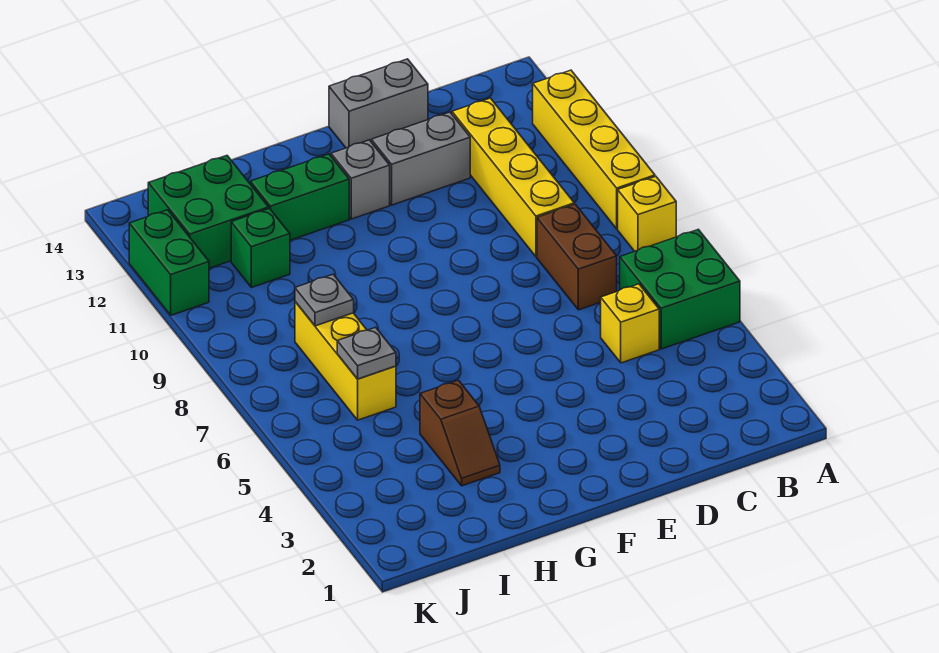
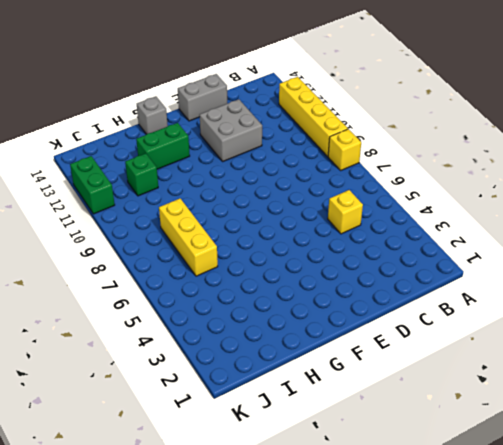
grey brick D11:E12 level 1 -> grey brick D12:E12 level 1
grey brick G14 level 1 -> grey brick F12 level 1
none -> green brick A5:B6 level 1
none -> brown brick C7:C8 level 1
none -> yellow brick C9:C12 level 1

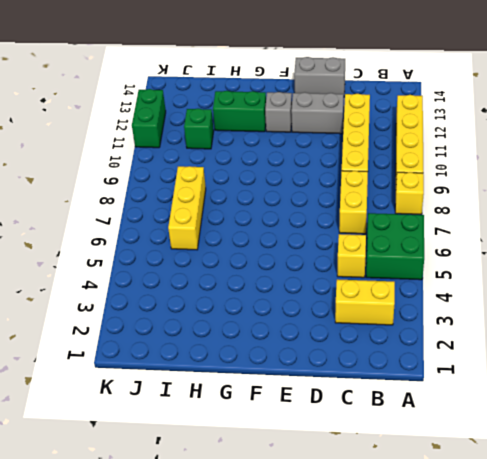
yellow brick B3:C3 level 1 -> none
yellow brick C7:C8 level 1 -> brown brick C7:C8 level 1
none -> brown slope H3:H4 level 1 top 4
none -> green brick I12:J13 level 1
none -> grey plate I6 level 2

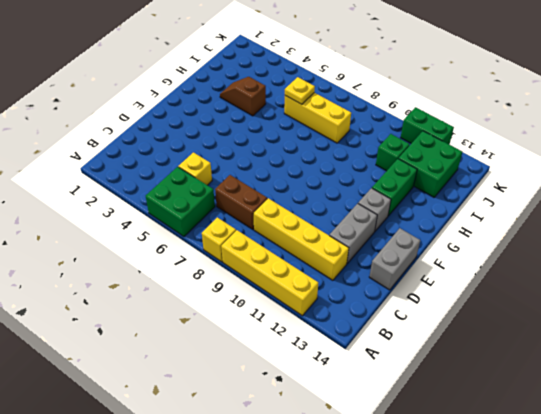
yellow plate I6 level 2 -> grey plate I6 level 2
none -> grey plate I8 level 2

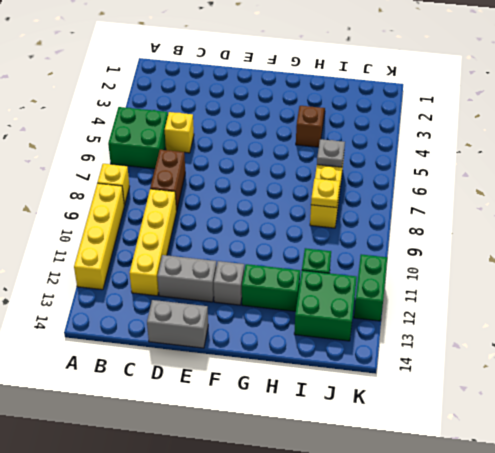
yellow plate I8 level 2 -> grey plate I8 level 2

